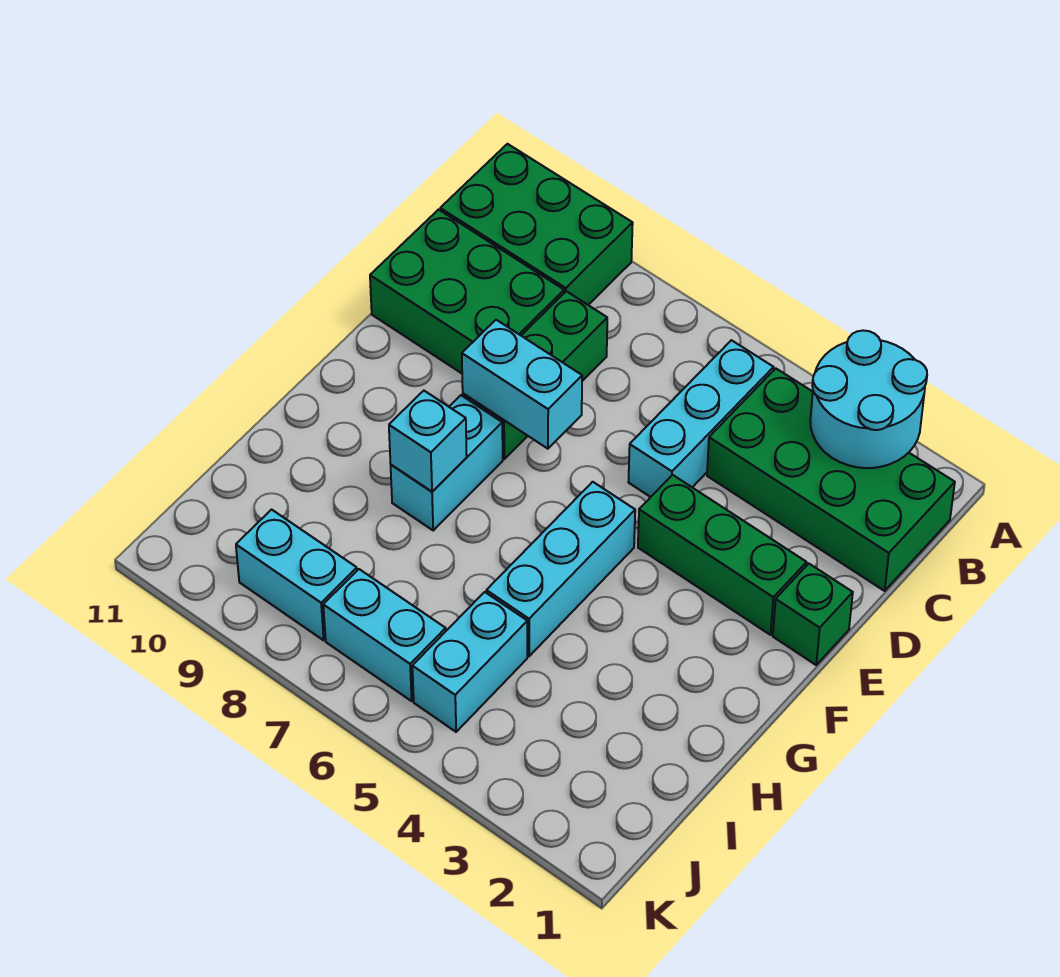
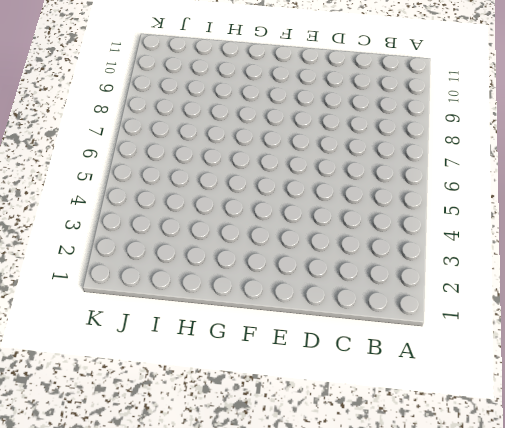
none -> green brick A9:B11 level 1
none -> green brick B1:C4 level 1
none -> cyan brick B5:D5 level 1

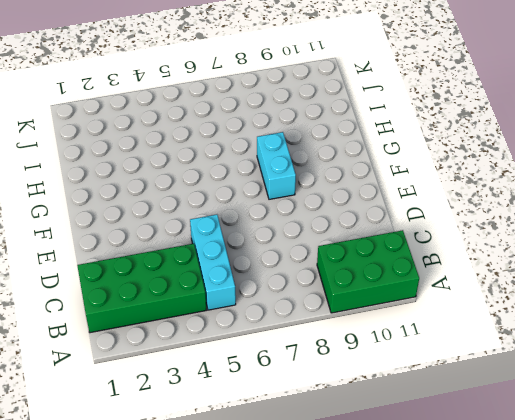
none -> green brick C8:E8 level 1
none -> green brick C9:D11 level 1
none -> green brick E1 level 1

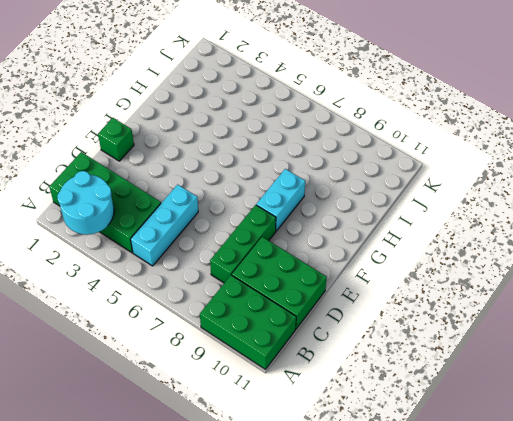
none -> green brick E2:E4 level 1
none -> cyan brick F5:H5 level 1
none -> cyan brick I5:J5 level 1

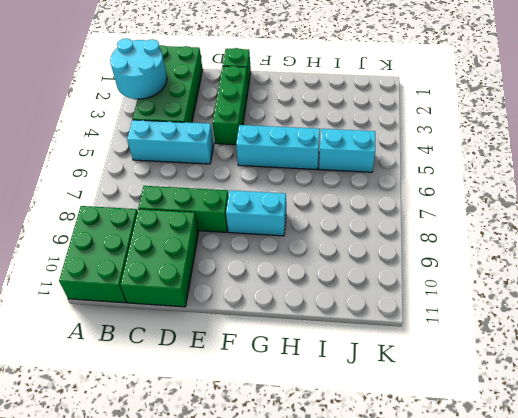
none -> cyan brick J6:J7 level 1
none -> cyan brick J8:J9 level 1
none -> cyan brick E7:E8 level 2

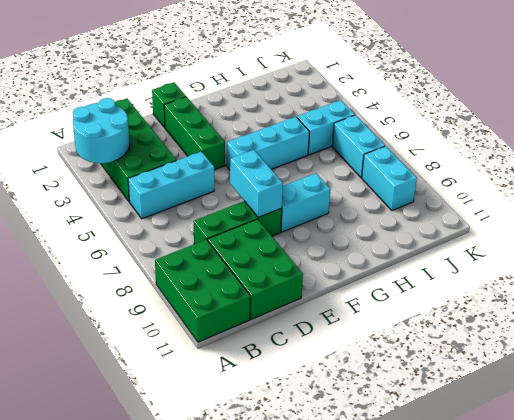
none -> cyan brick G8 level 2

